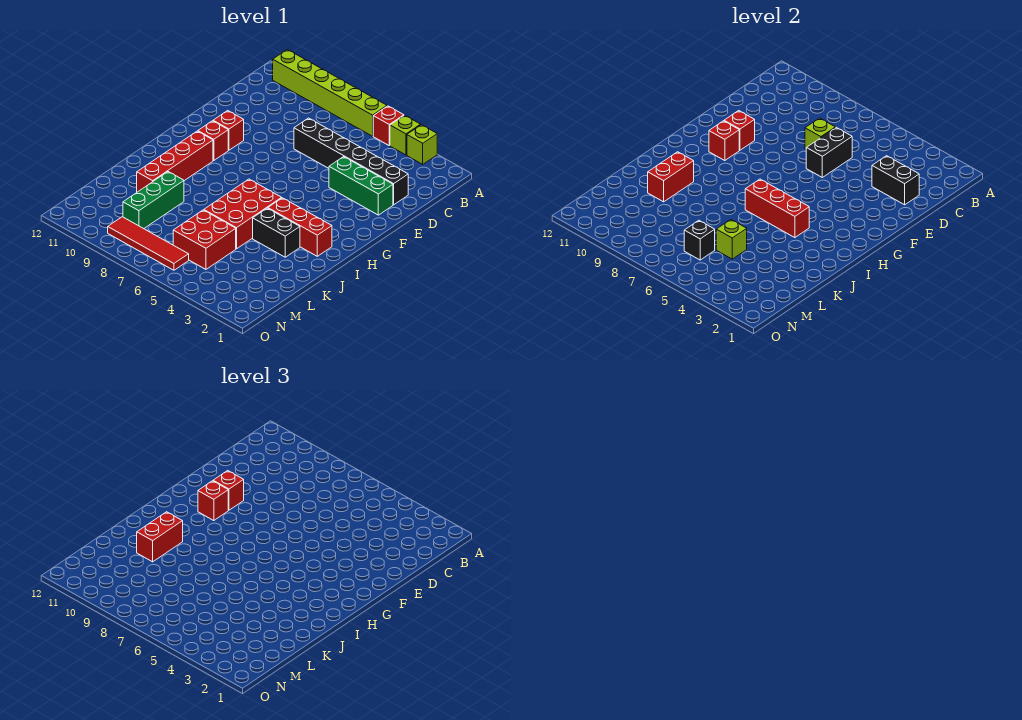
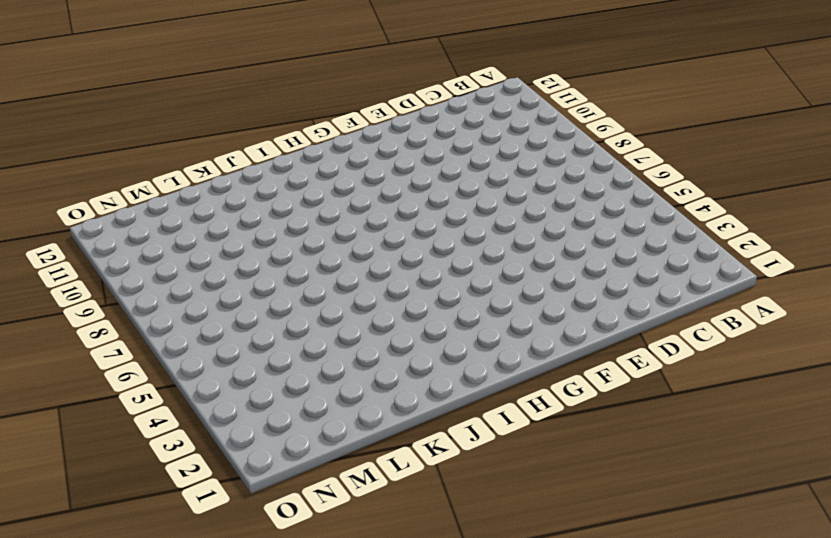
none -> lime brick A3 level 1
none -> lime brick A4 level 1
none -> red brick A5 level 1

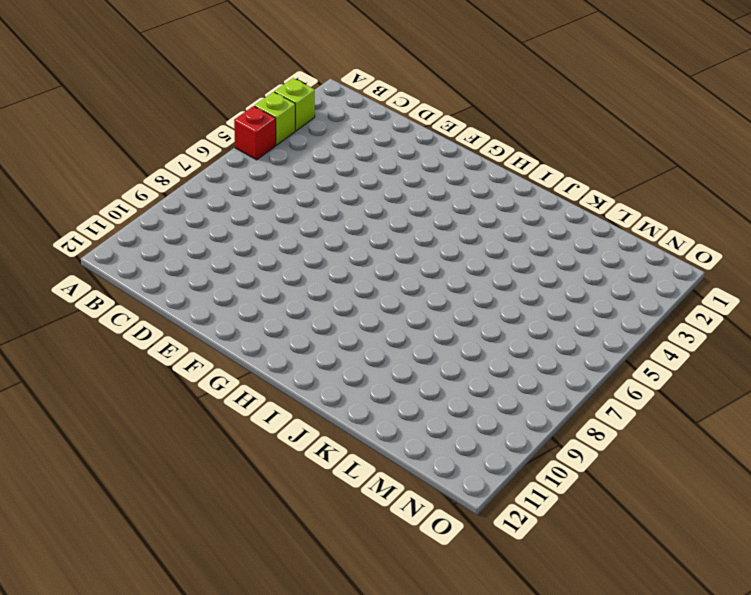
none -> lime brick A6:A11 level 1
none -> black brick D2:D7 level 1
none -> green brick E2:E4 level 1

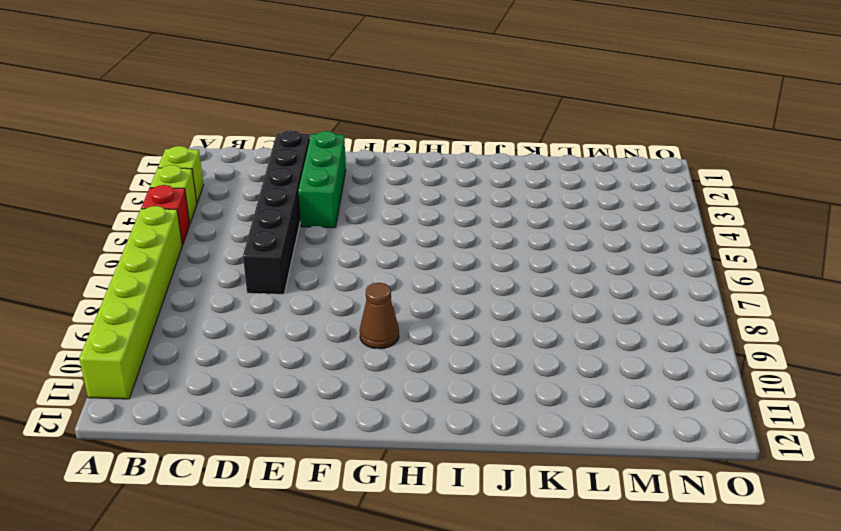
brown cone G9 level 1 -> none
none -> red brick F10 level 1
none -> red brick G10 level 1
none -> red brick H10:K10 level 1

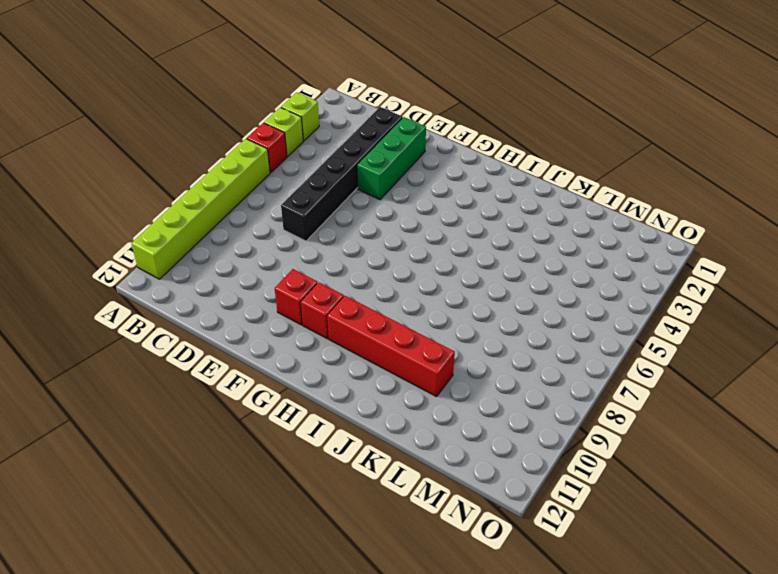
none -> red brick I2:I4 level 1
none -> red brick I5:K6 level 1
none -> black brick J3:J4 level 1

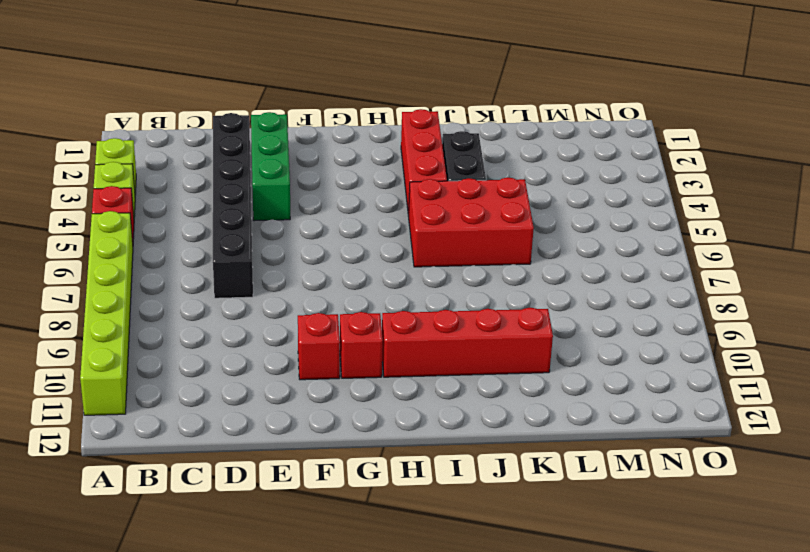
none -> green brick K9:M9 level 1
none -> red brick L5:M6 level 1
none -> red tile N6:N9 level 1

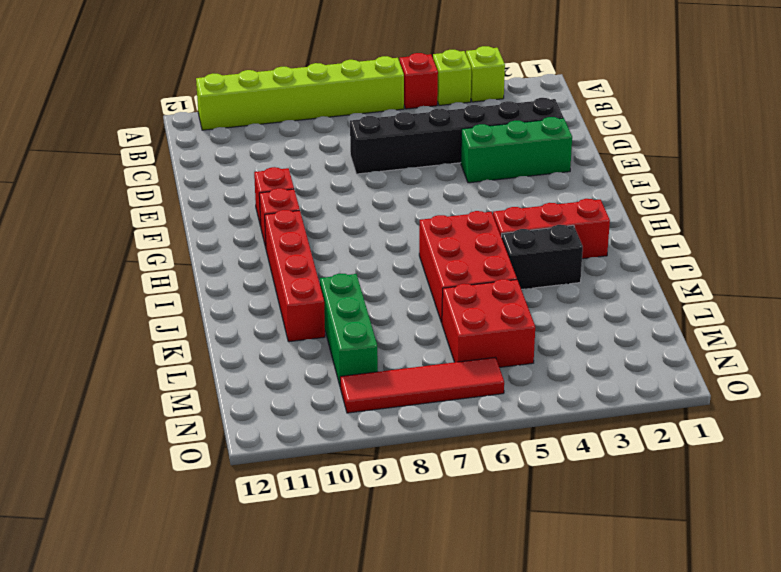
none -> black brick D2:D3 level 2
none -> black brick D6:E6 level 2
none -> lime brick D7 level 2

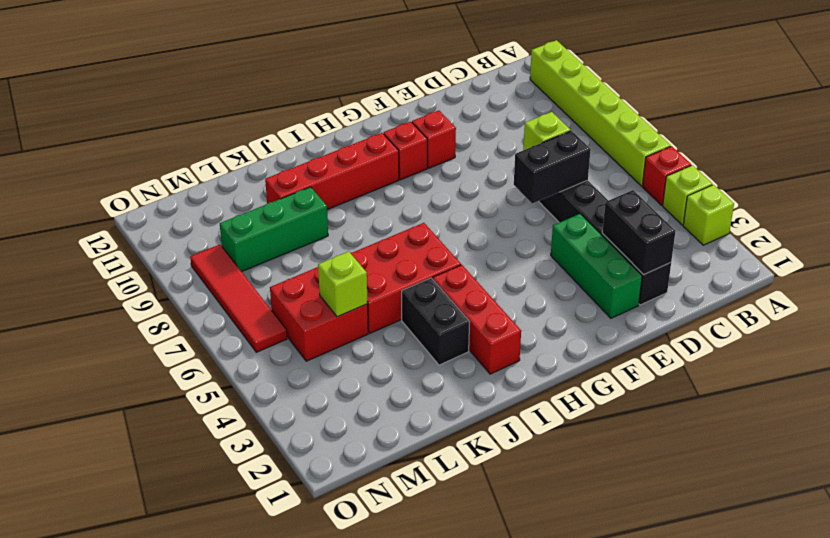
none -> red brick F10 level 2
none -> red brick G10 level 2
none -> red brick I4:I6 level 2

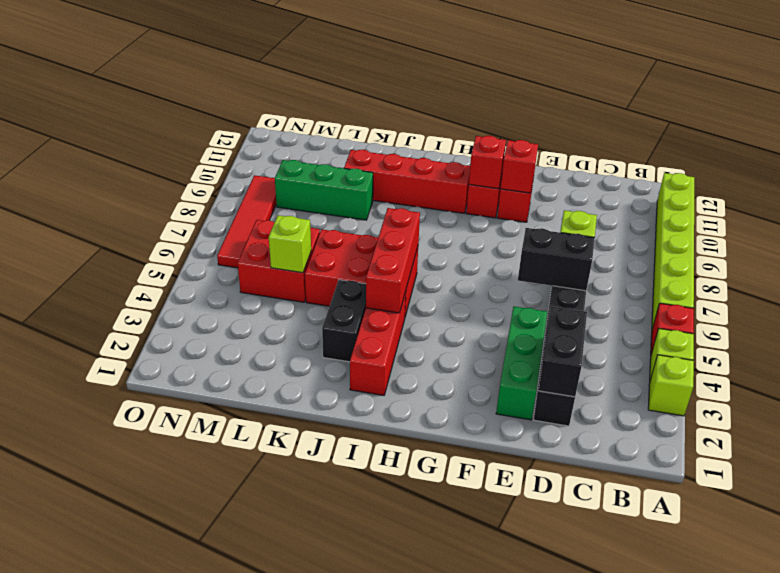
none -> red brick J10:K10 level 2
none -> black brick M6 level 2
none -> red brick F10 level 3

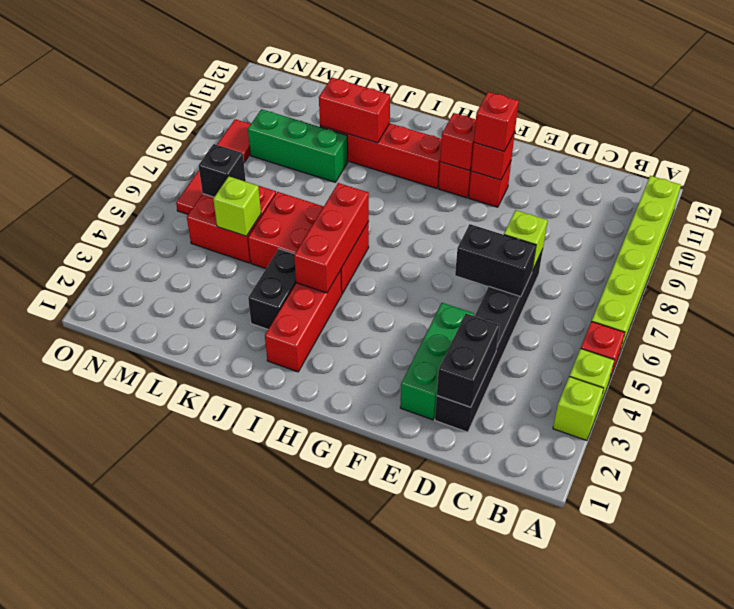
none -> red brick G10 level 3
none -> red brick J10:K10 level 3

